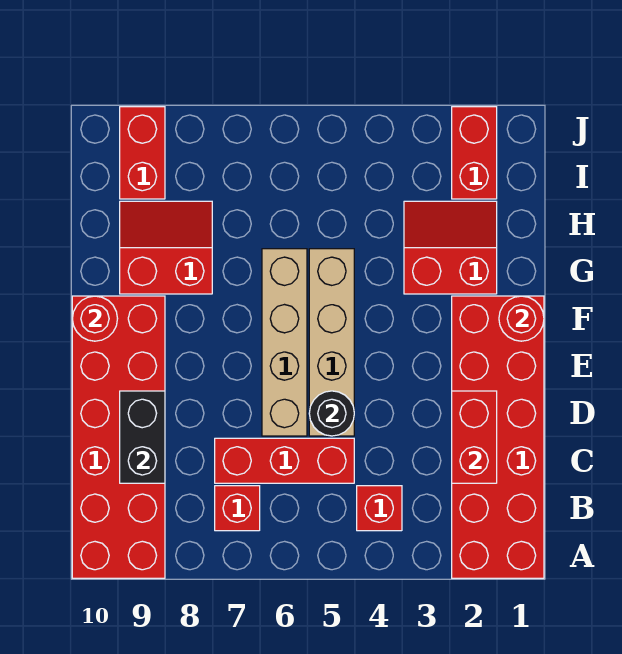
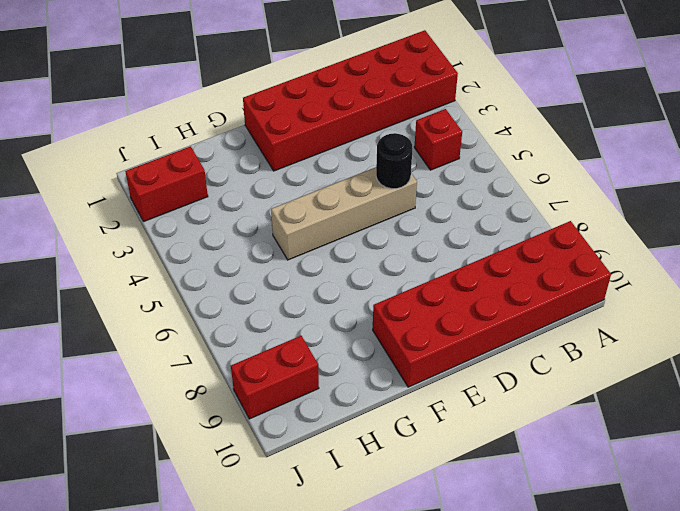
none -> red brick B7 level 1
none -> red brick C5:C7 level 1
none -> tan brick D6:G6 level 1

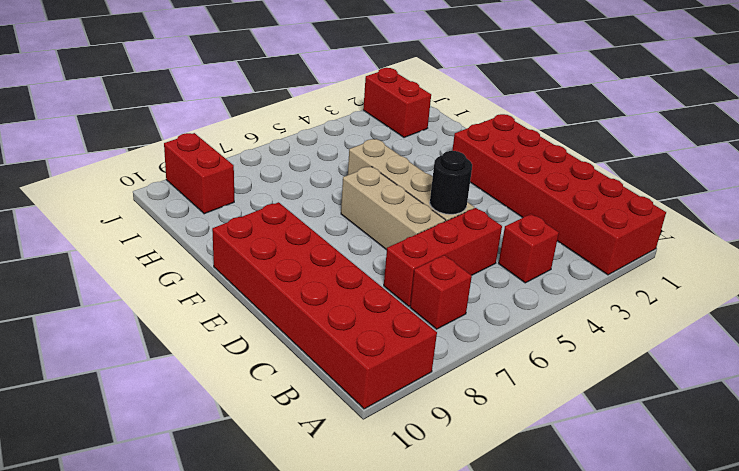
tan brick D6:F6 level 1 -> tan brick D6:G6 level 1
none -> red slope G2:H3 level 1 top G
none -> red slope G8:H9 level 1 top G
none -> red brick C2:D2 level 2

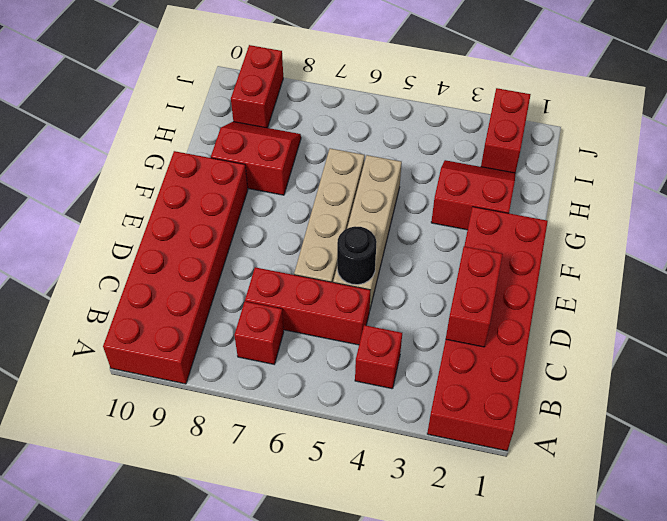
none -> black brick C9:D9 level 2
none -> red round brick F1 level 2
none -> red round brick F10 level 2

